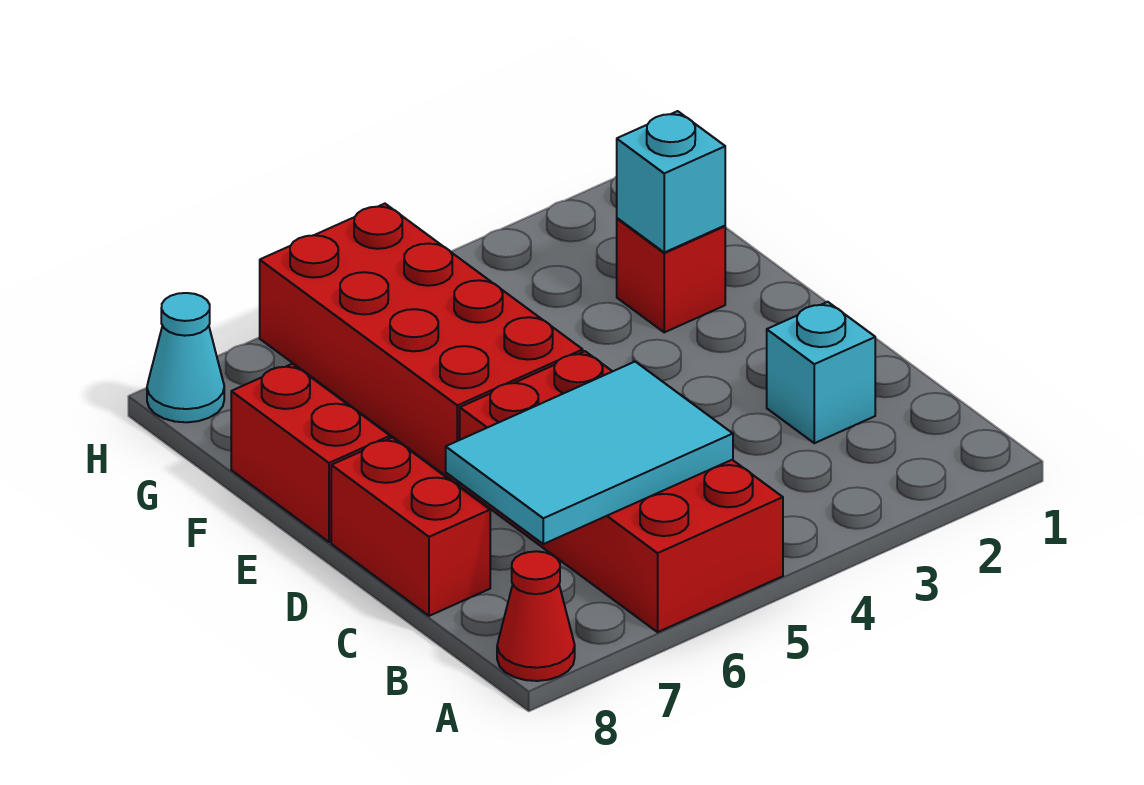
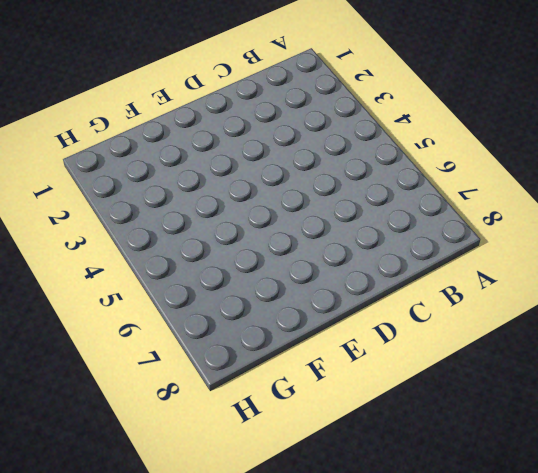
none -> red brick A5:D6 level 1
none -> red cone A8 level 1

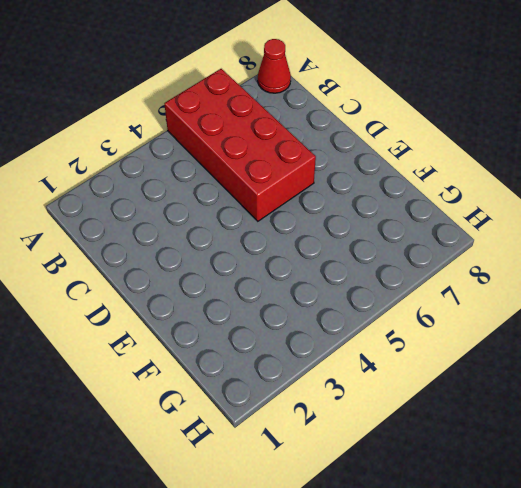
none -> cyan brick C2 level 1
none -> red brick C8:D8 level 1

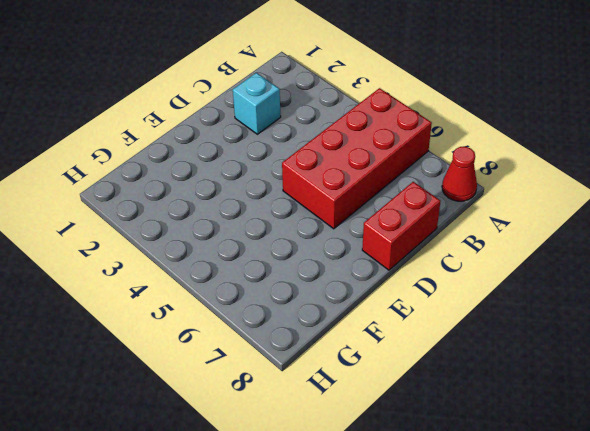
none -> red brick E5:H6 level 1
none -> red brick E8:F8 level 1

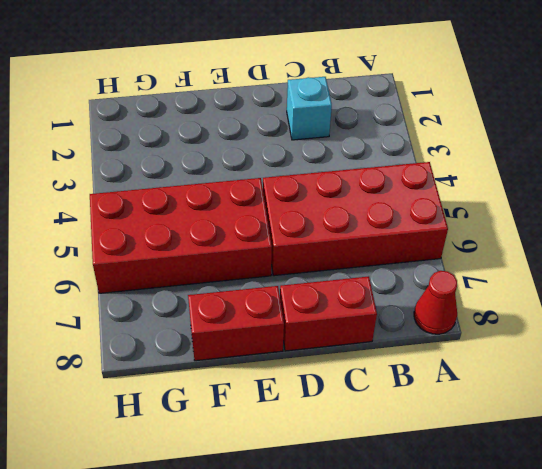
none -> red brick F2 level 1
none -> cyan cone H8 level 1

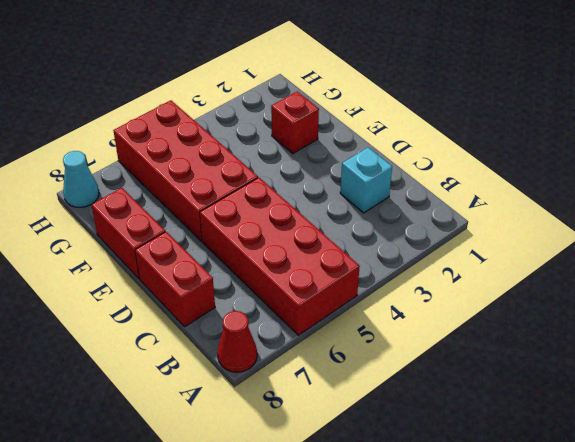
none -> cyan tile B5:C7 level 2
none -> cyan brick F2 level 2

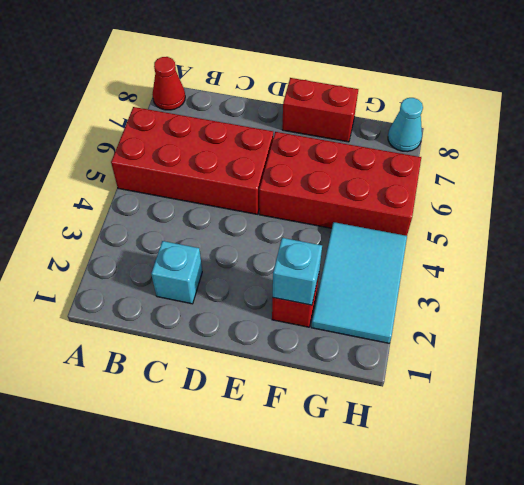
cyan tile G2:H4 level 1 -> cyan tile B5:C7 level 2
none -> red brick C8:D8 level 1

